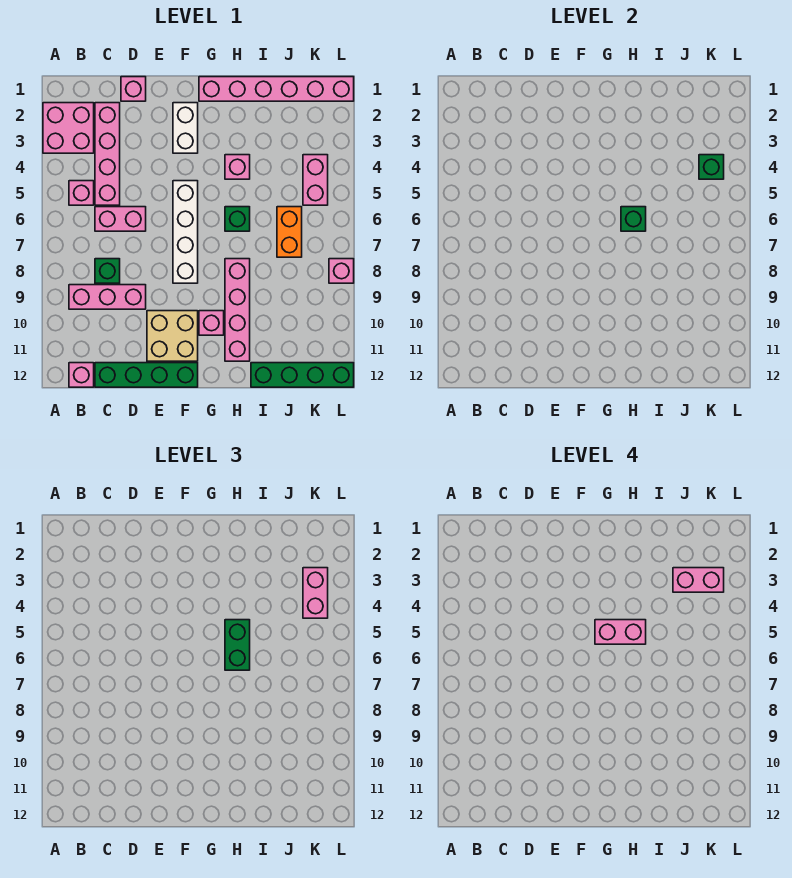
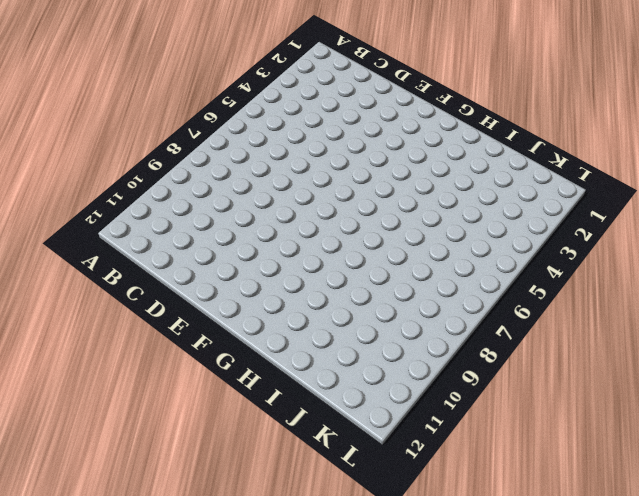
none -> pink brick A2:B3 level 1
none -> pink brick B5 level 1
none -> pink brick B9:D9 level 1

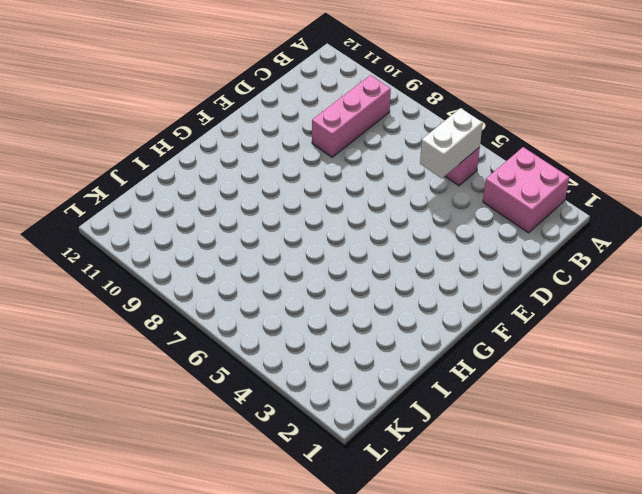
white brick B5:C5 level 2 -> white brick F2:F3 level 1
none -> pink brick B12 level 1
none -> pink brick C2:C5 level 1
none -> pink brick C6:D6 level 1

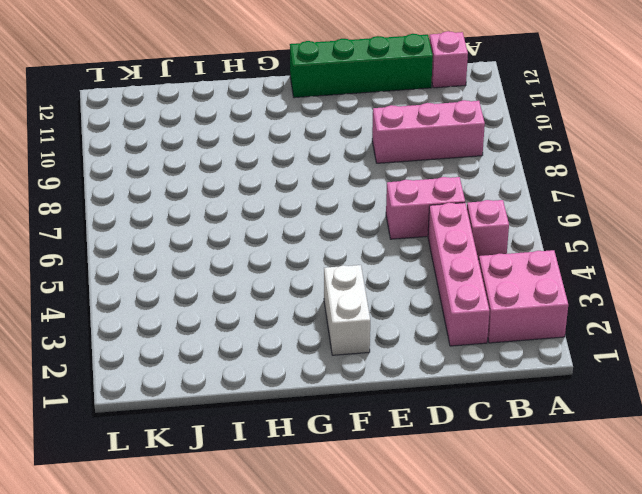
none -> green brick C8 level 1
none -> pink brick D1 level 1
none -> tan brick E10:F11 level 1

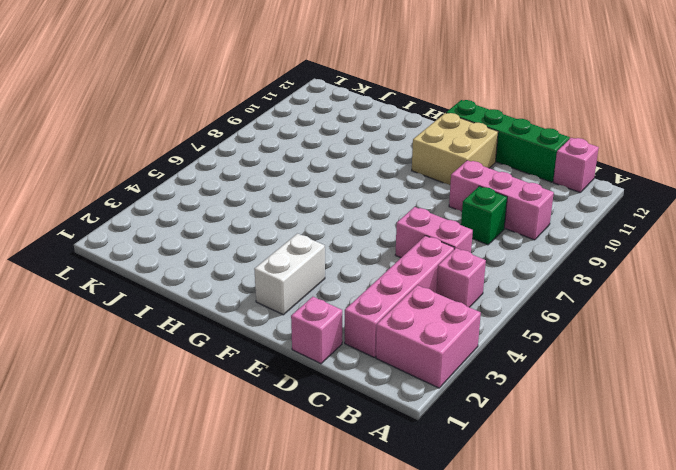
none -> white brick F5:F8 level 1
none -> pink brick G1:L1 level 1
none -> pink brick G10 level 1

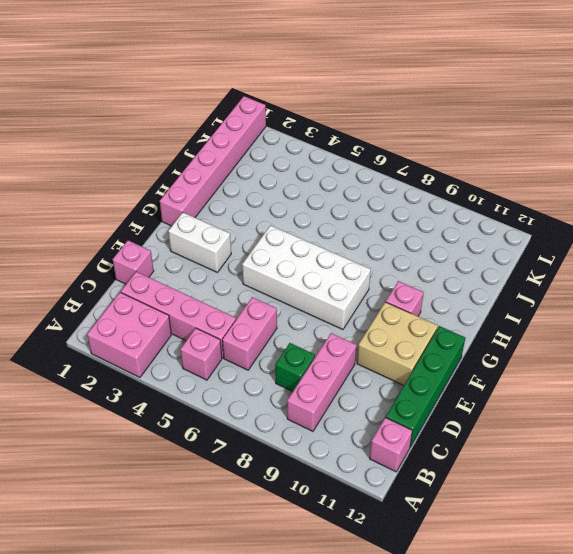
white brick F5:G8 level 1 -> white brick F5:F8 level 1
none -> pink brick H4 level 1
none -> green brick H6 level 1
none -> pink brick H8:H11 level 1

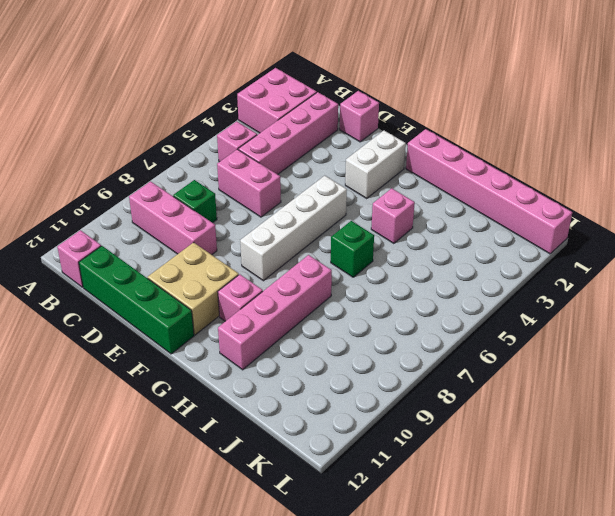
none -> green brick I12:L12 level 1
none -> orange brick J6:J7 level 1
none -> pink brick K4:K5 level 1

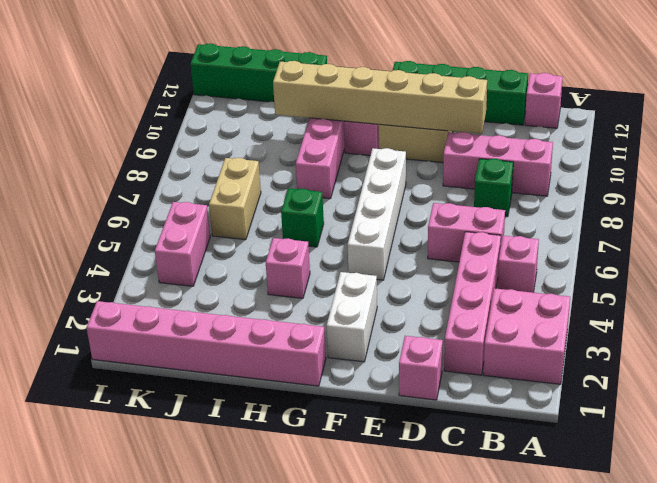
tan brick D10:I10 level 2 -> none
tan brick J6:J7 level 1 -> orange brick J6:J7 level 1
none -> pink brick L8 level 1
none -> green brick H6 level 2
none -> green brick K4 level 2

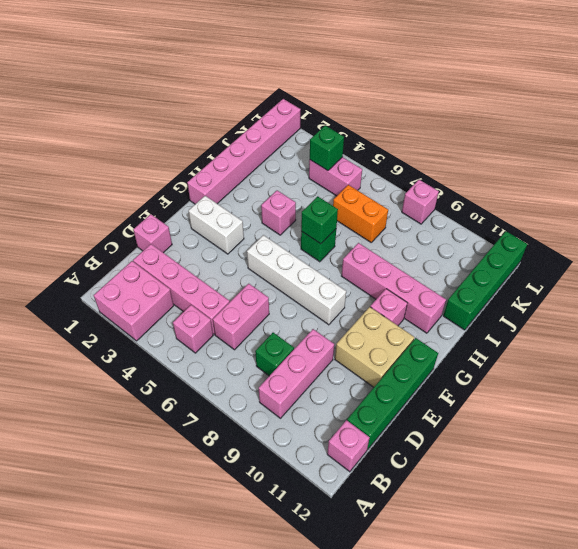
none -> green brick H5:H6 level 3
none -> pink brick K3:K4 level 3
none -> pink brick G5:H5 level 4

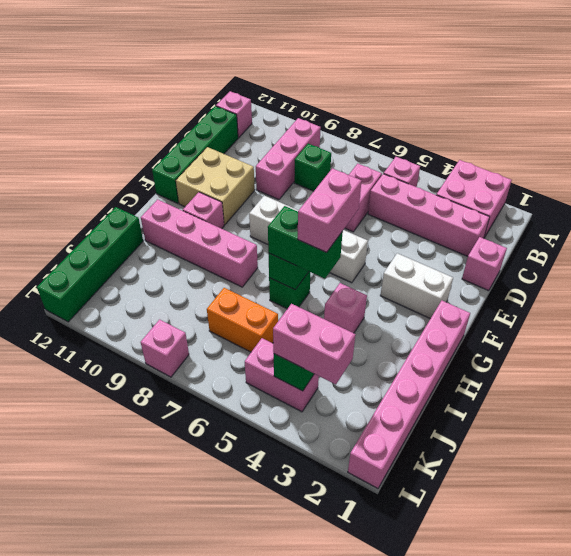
none -> pink brick J3:K3 level 4

